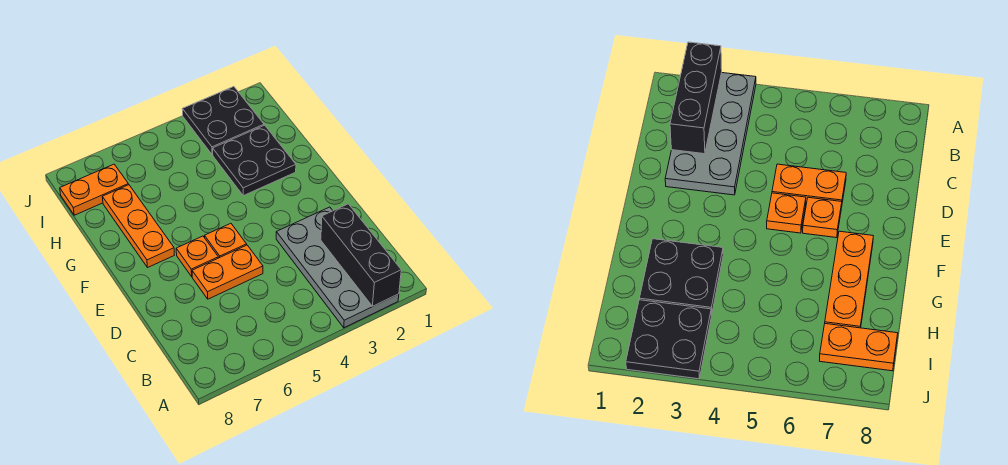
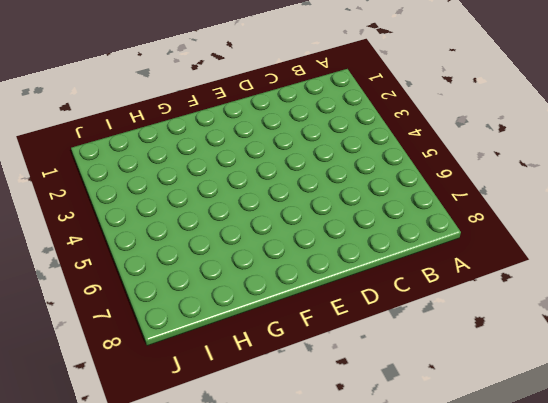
none -> grey plate A2:D3 level 1
none -> orange plate D5:D6 level 1

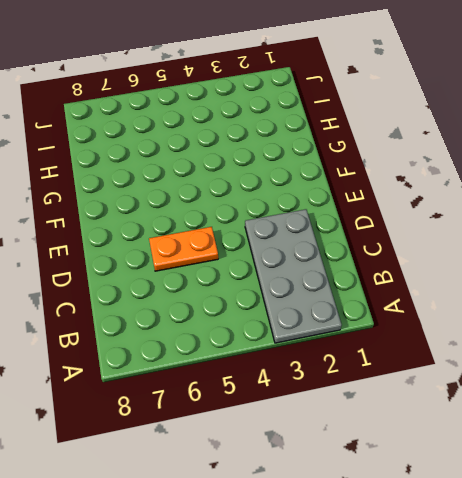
none -> orange plate E5 level 1
none -> orange plate E6 level 1

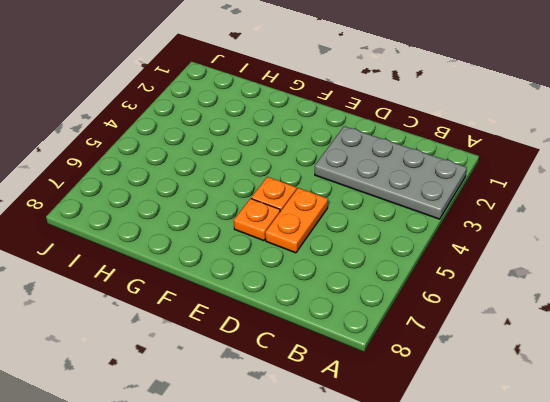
none -> orange plate F7:H7 level 1
none -> black plate G2:H3 level 1

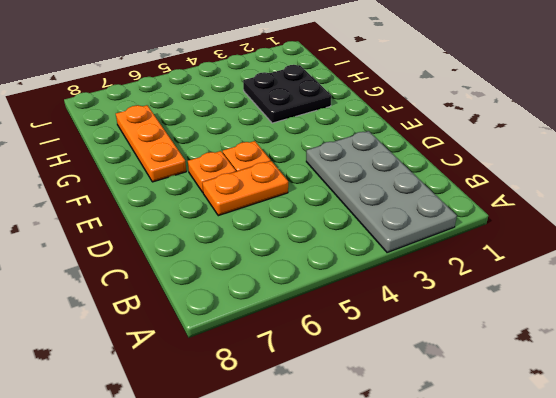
none -> black plate I2:J3 level 1
none -> orange plate I7:I8 level 1

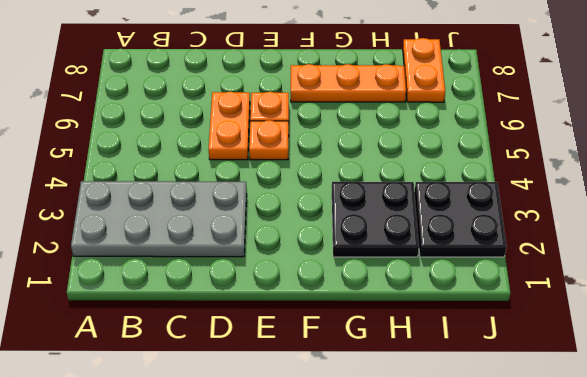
none -> black brick A2:C2 level 2

